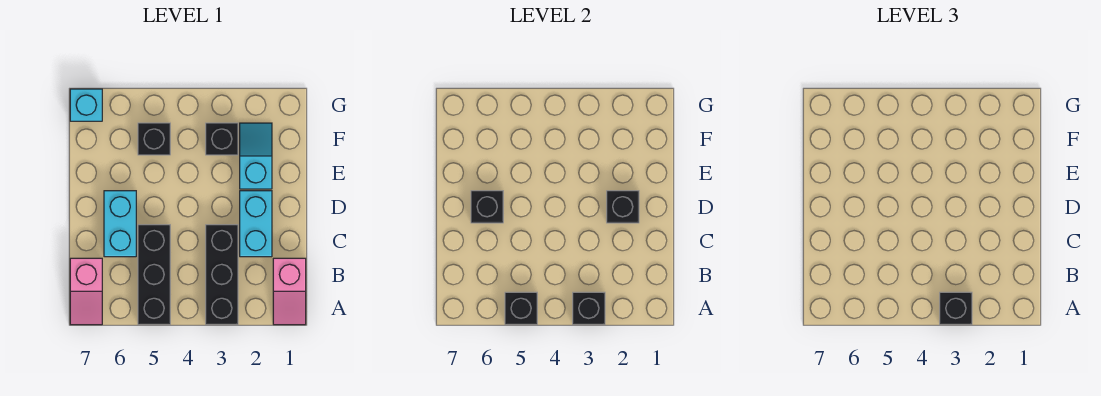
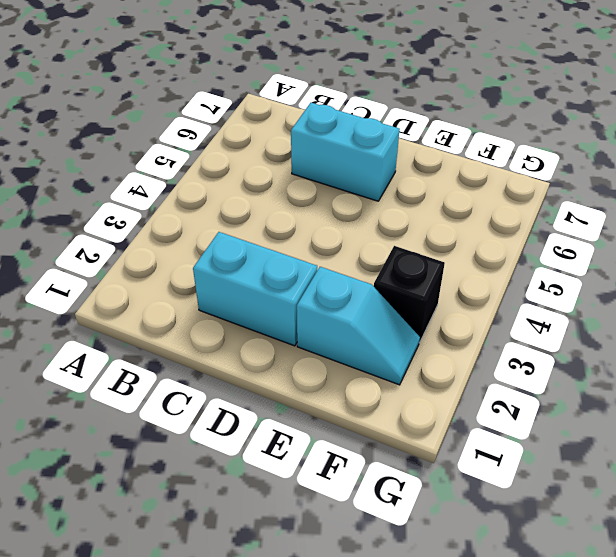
none -> pink slope A1:B1 level 1 top B
none -> black brick A3:C3 level 1
none -> black brick A5:C5 level 1

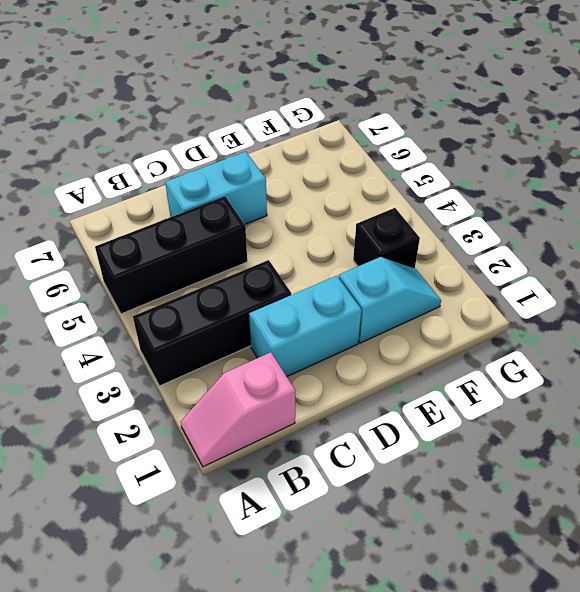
none -> pink slope A7:B7 level 1 top B
none -> black brick F5 level 1
none -> cyan brick G7 level 1

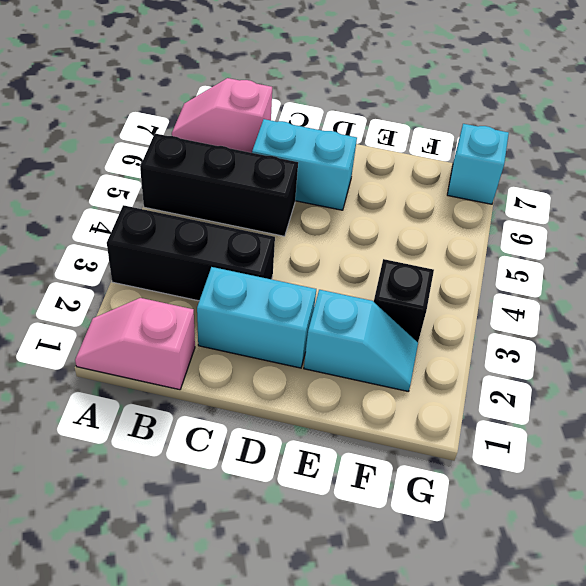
none -> black brick F5 level 1
none -> black brick A3 level 2
none -> black brick A5 level 2

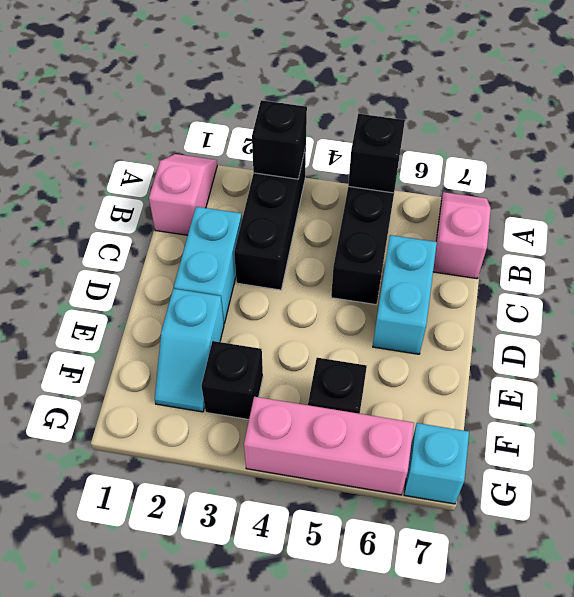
pink brick G4:G6 level 1 -> none
none -> black brick D2 level 2
none -> black brick D6 level 2
none -> black brick A3 level 3

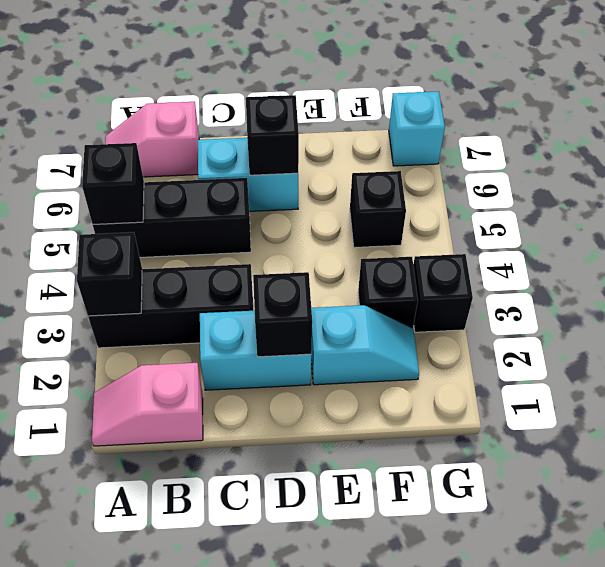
black brick G3 level 1 -> black brick A3 level 3

